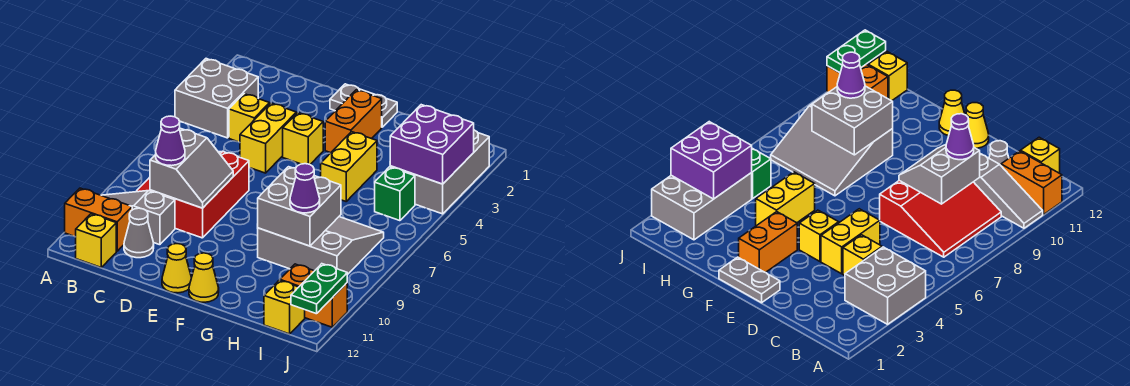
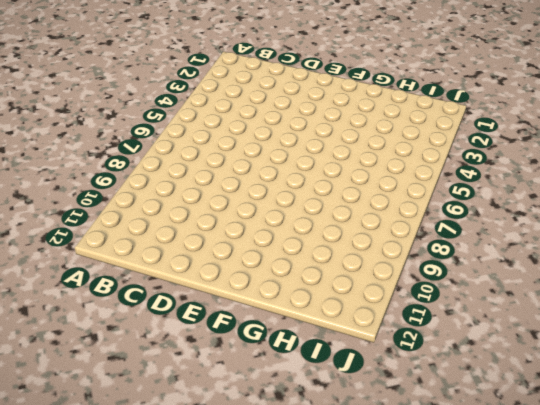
none -> grey brick A3:B4 level 1
none -> grey slope A10:C10 level 1 top C
none -> orange brick A11:B11 level 1

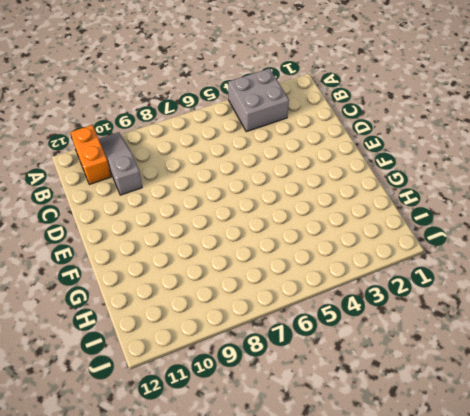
none -> red slope B7:D9 level 1 top D
none -> yellow brick B12 level 1
none -> yellow brick C4 level 1

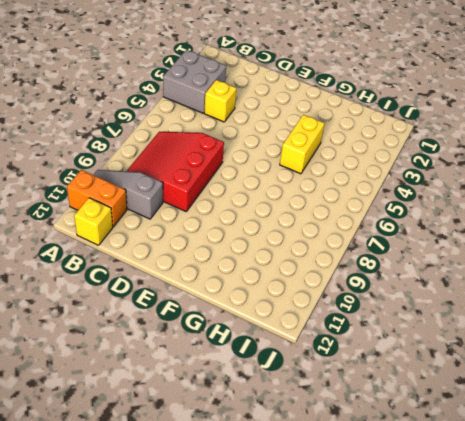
none -> grey cone C11 level 1
none -> yellow brick D4:D5 level 1
none -> grey plate E1:F1 level 1

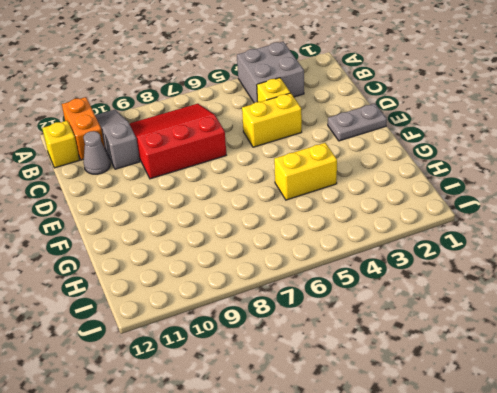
grey plate E1:E2 level 1 -> grey plate E1:F1 level 1
none -> yellow brick E4 level 1
none -> yellow cone E12 level 1
none -> orange brick F2:F3 level 1

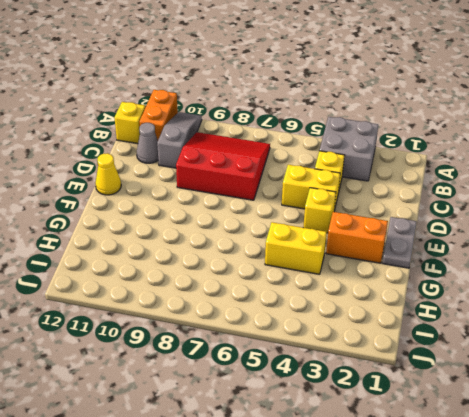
none -> yellow cone F12 level 1
none -> grey slope G7:I9 level 1 top 9
none -> grey brick I2:J4 level 1

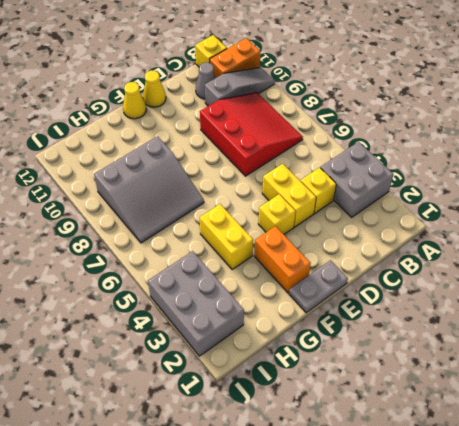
none -> green brick I5 level 1
none -> orange brick I11:J11 level 1
none -> yellow brick I12 level 1

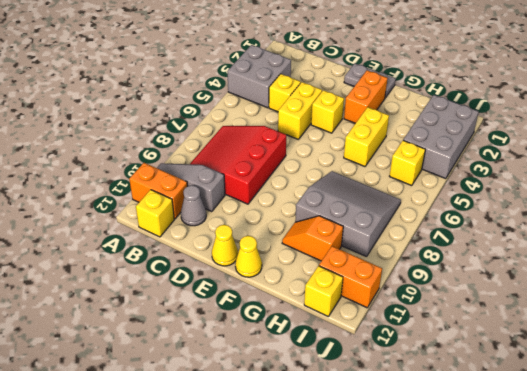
orange slope G10:H10 level 1 top H -> none
yellow brick I5 level 1 -> green brick I5 level 1
none -> grey slope C8:D9 level 2 top C
none -> grey brick G8:H9 level 2
none -> purple brick I3:J4 level 2

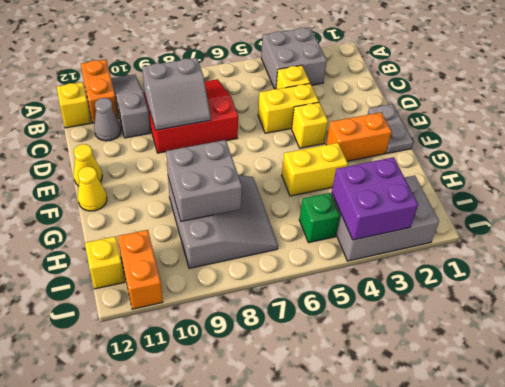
none -> green plate J11:J12 level 2
none -> purple cone C9 level 3
none -> purple cone H9 level 3

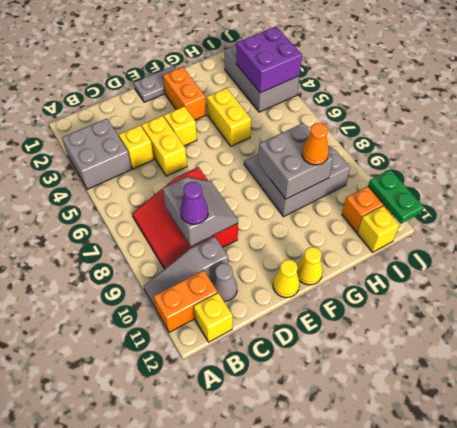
orange cone H9 level 3 -> purple cone H9 level 3
none -> green brick I5 level 1

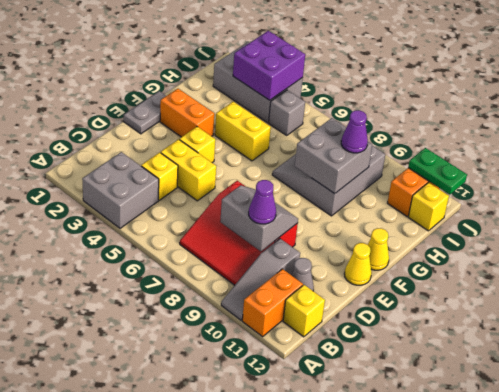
grey brick I5 level 1 -> green brick I5 level 1

